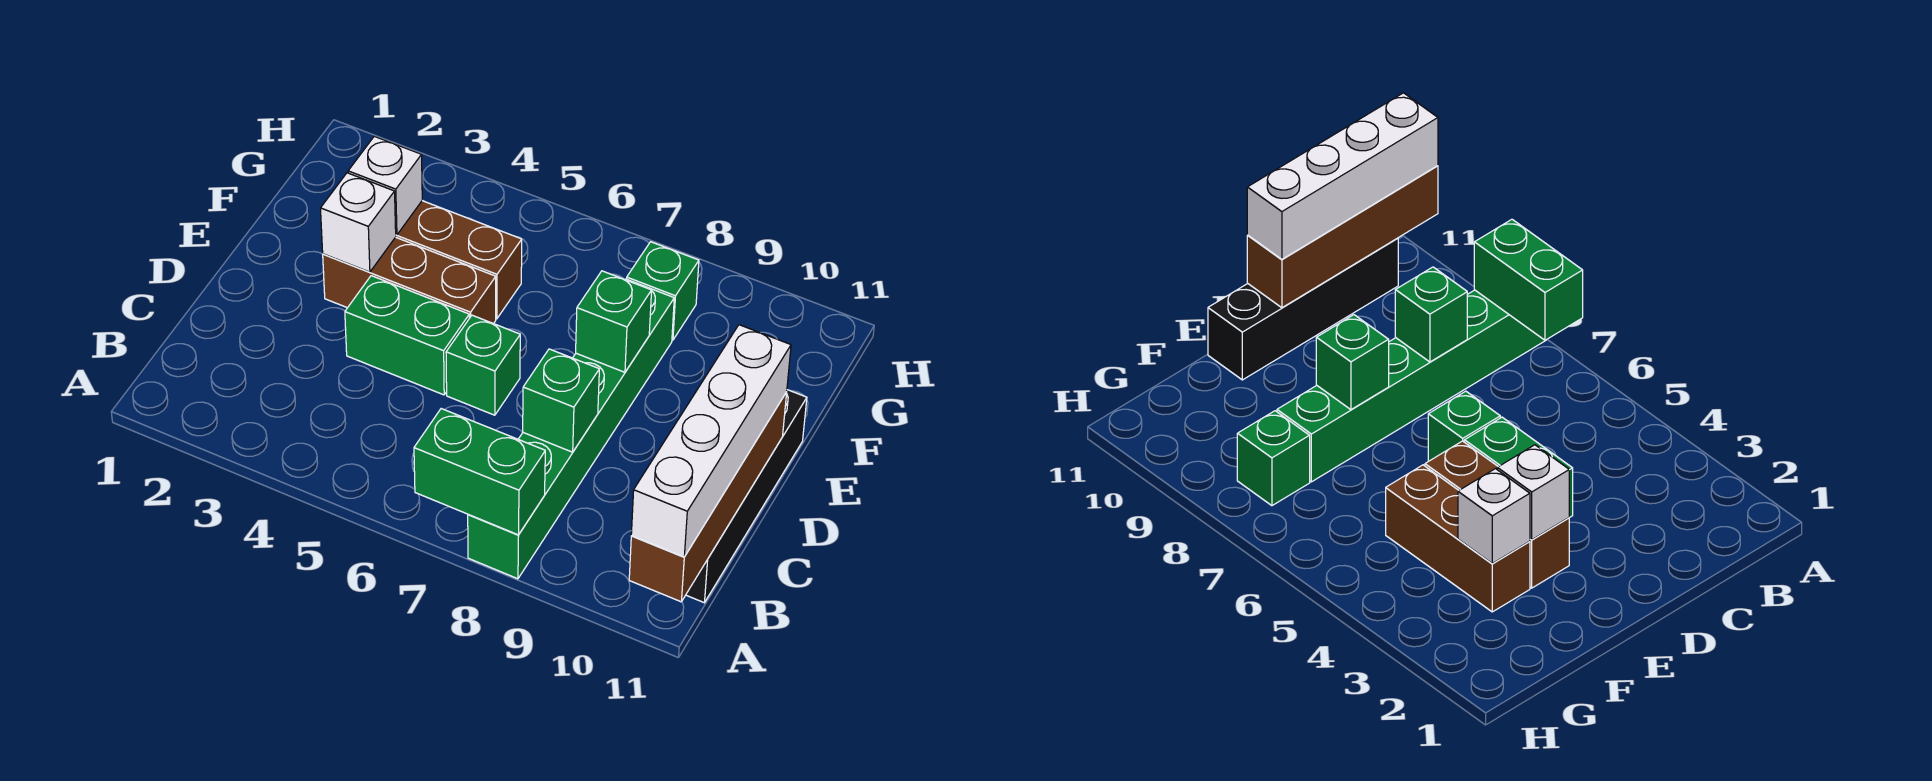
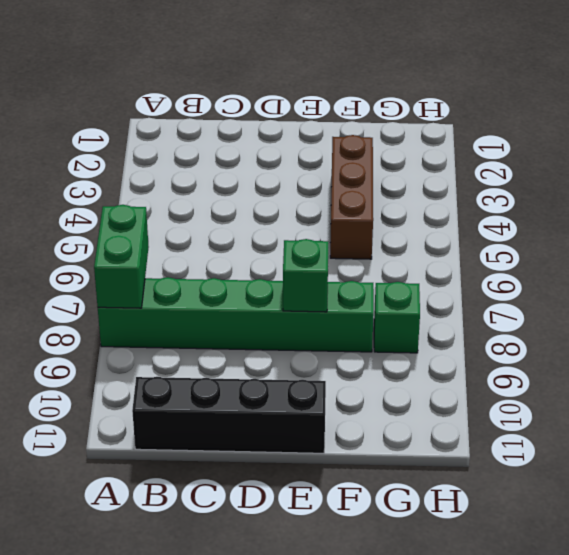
none -> green brick D4:D5 level 1
none -> green brick D6 level 1
none -> brown brick E3:E5 level 1

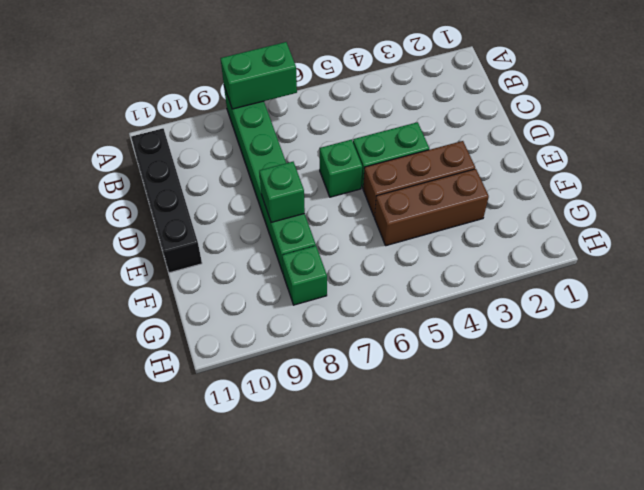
none -> brown brick A11:D11 level 2
none -> green brick C8 level 2
none -> white brick E3 level 2

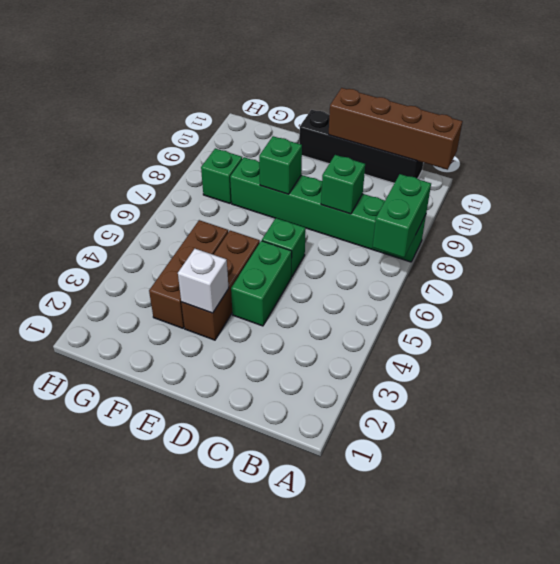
none -> white brick F3 level 2
none -> white brick A11:D11 level 3

